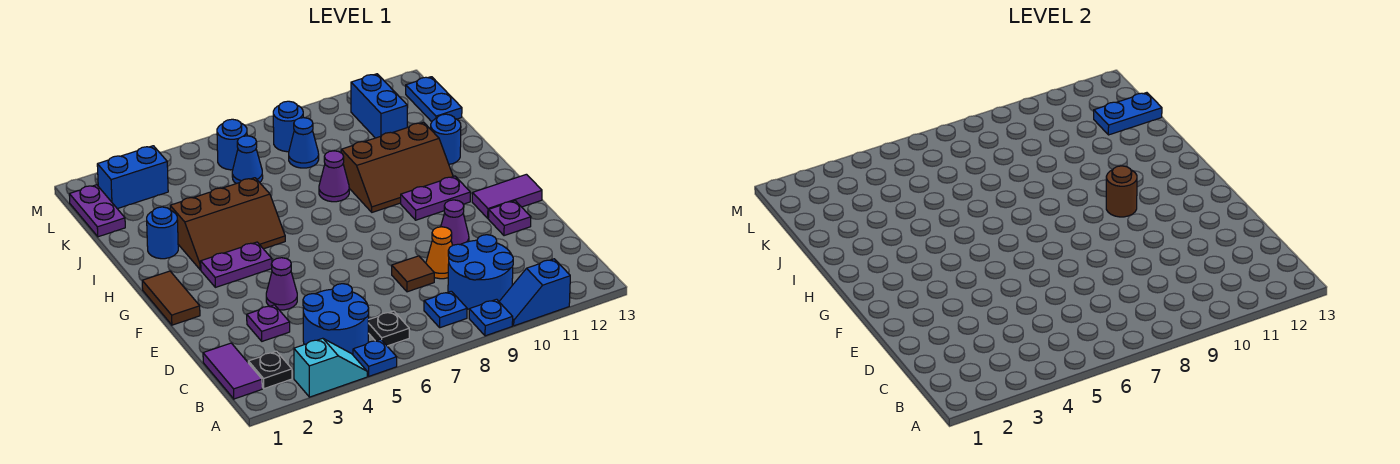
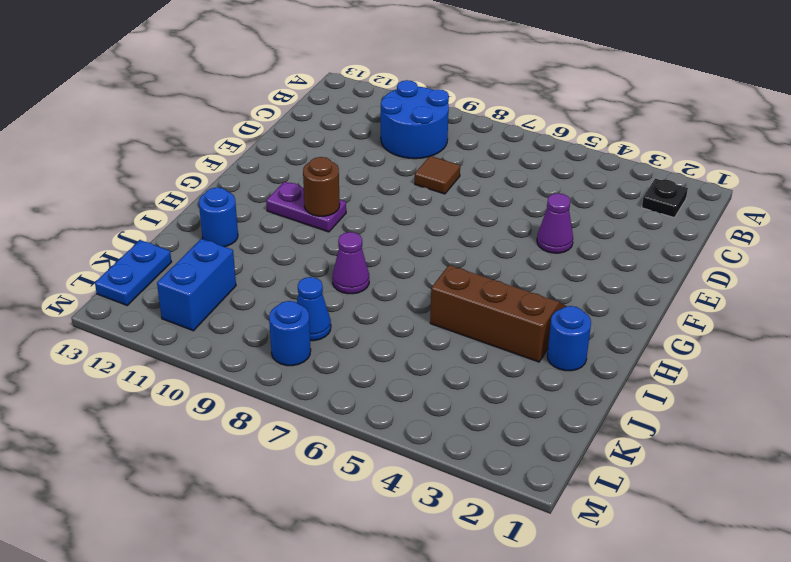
none -> cyan slope A3:A4 level 1 top 3
none -> blue plate A5 level 1
none -> blue plate A9 level 1
none -> blue slope A10:A11 level 1 top 11

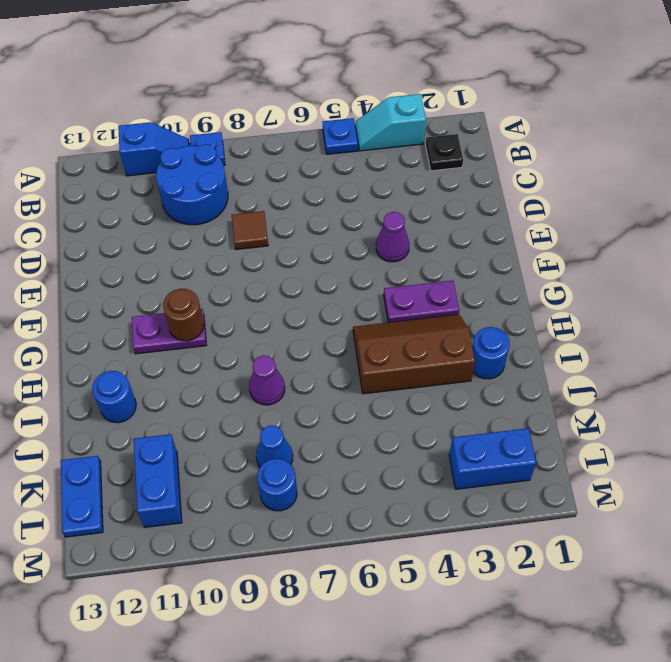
none -> purple tile B1:C1 level 1
none -> blue round brick B4:C5 level 1
none -> black plate B6 level 1
none -> blue plate B8 level 1

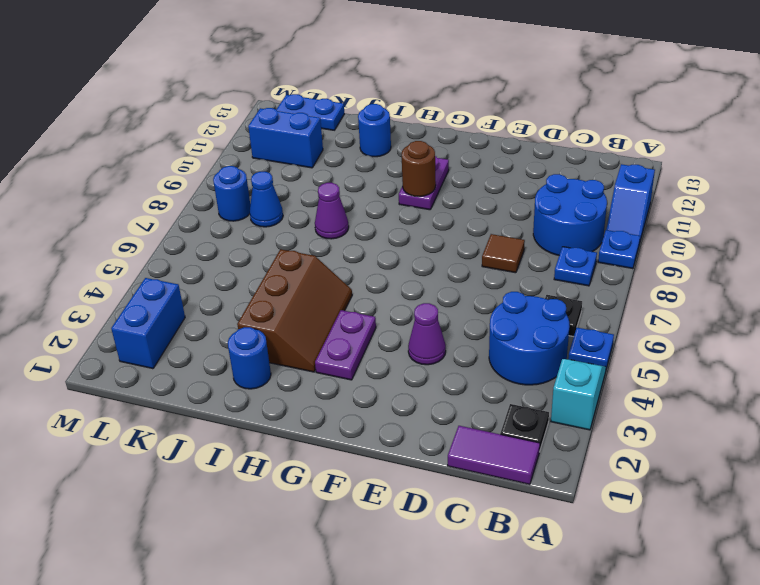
none -> purple plate D3 level 1
none -> orange cone D9 level 1
none -> purple cone E10 level 1
none -> purple plate E12 level 1

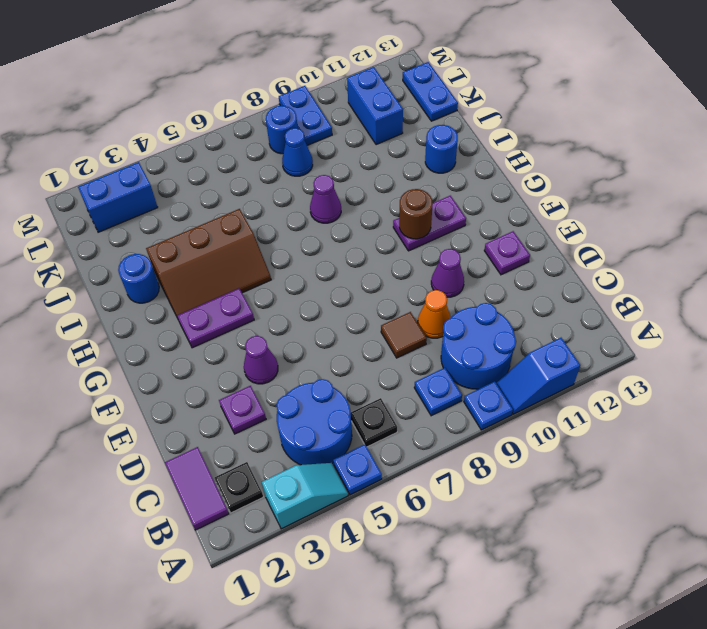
blue plate L9:M9 level 1 -> blue plate K12:K13 level 2
none -> brown tile F1:G1 level 1
none -> purple tile F12:F13 level 1
none -> brown slope H9:I11 level 1 top I
none -> purple plate K1:L1 level 1

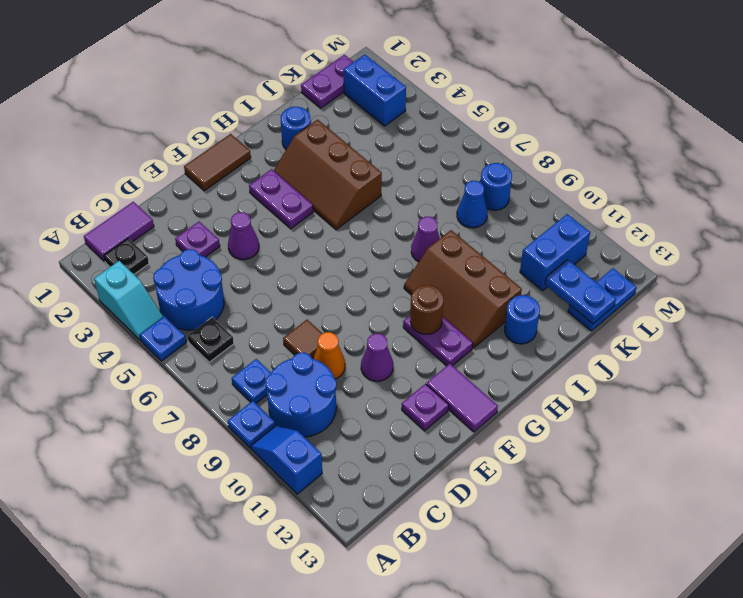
none -> blue cone K6 level 1
none -> blue round brick L6 level 1

